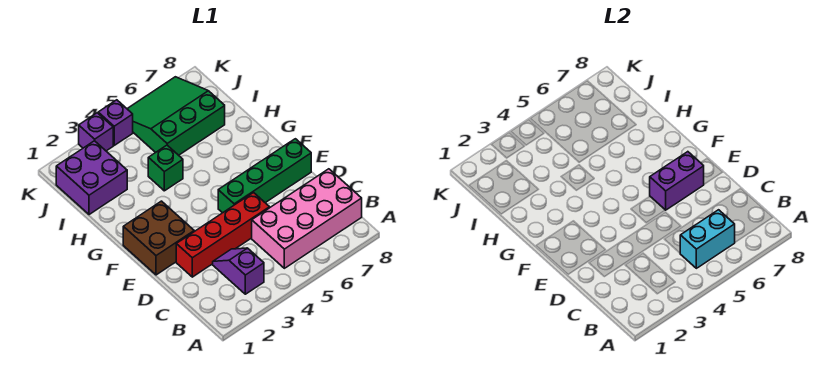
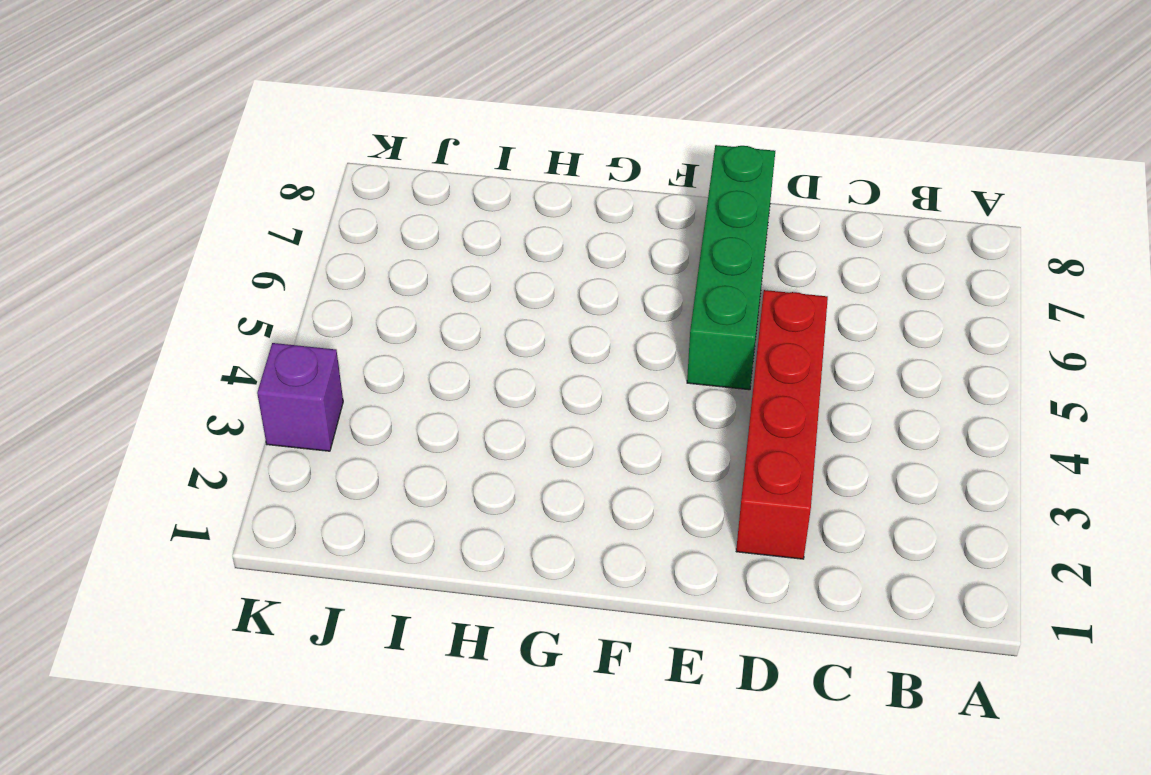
none -> purple slope B3:C3 level 1 top B
none -> pink brick B5:C8 level 1
none -> brown brick E1:F2 level 1

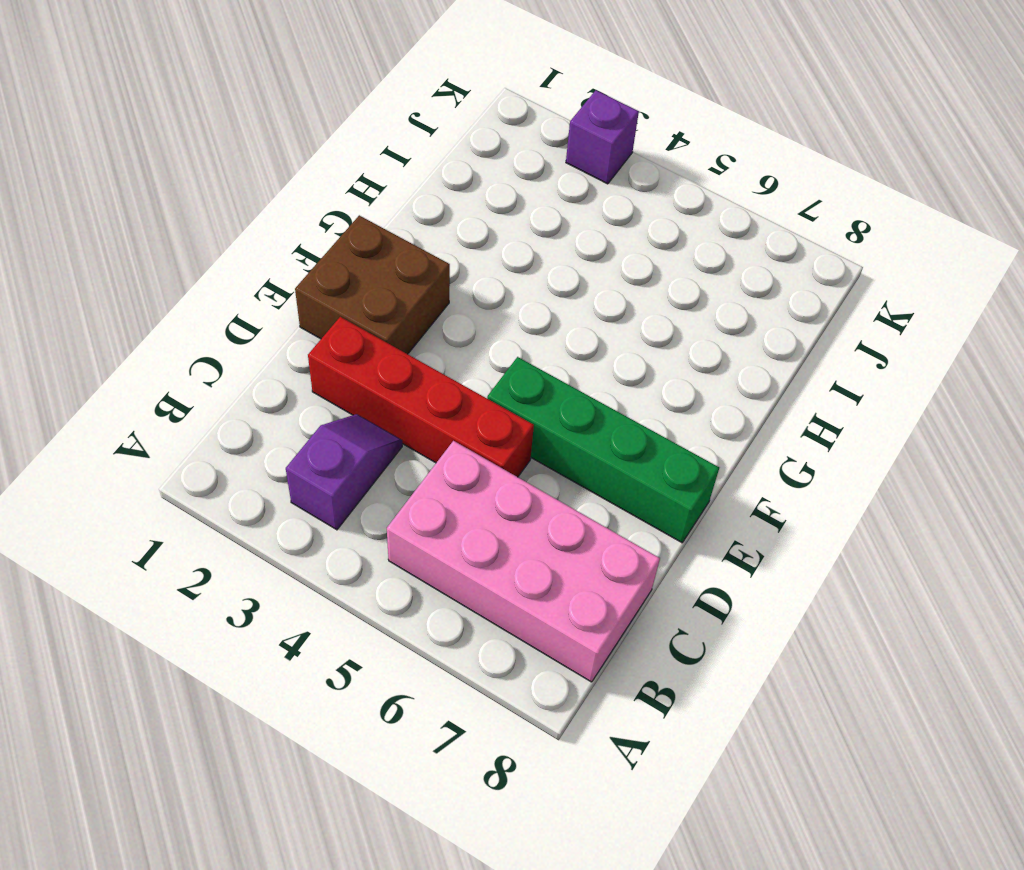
none -> green brick H4 level 1
none -> purple brick I1:J2 level 1
none -> green slope I5:K7 level 1 top I

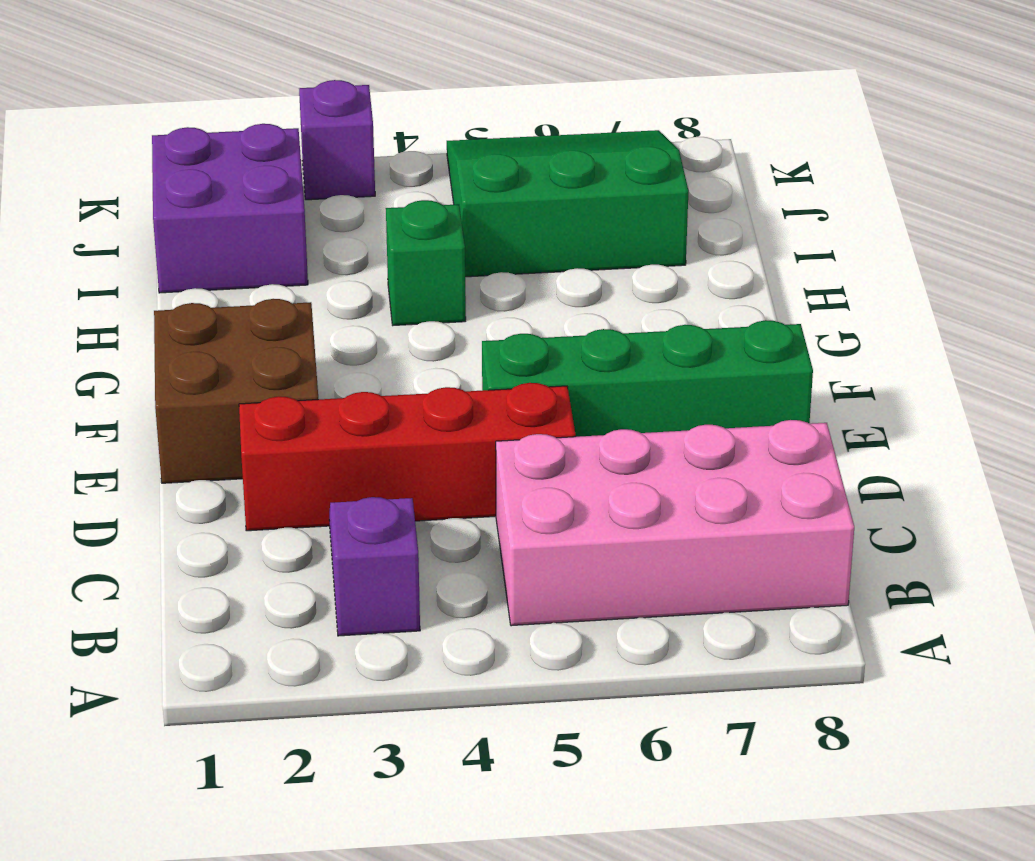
none -> purple brick K4 level 1
none -> cyan brick B5:B6 level 2
none -> purple brick E6:E7 level 2

